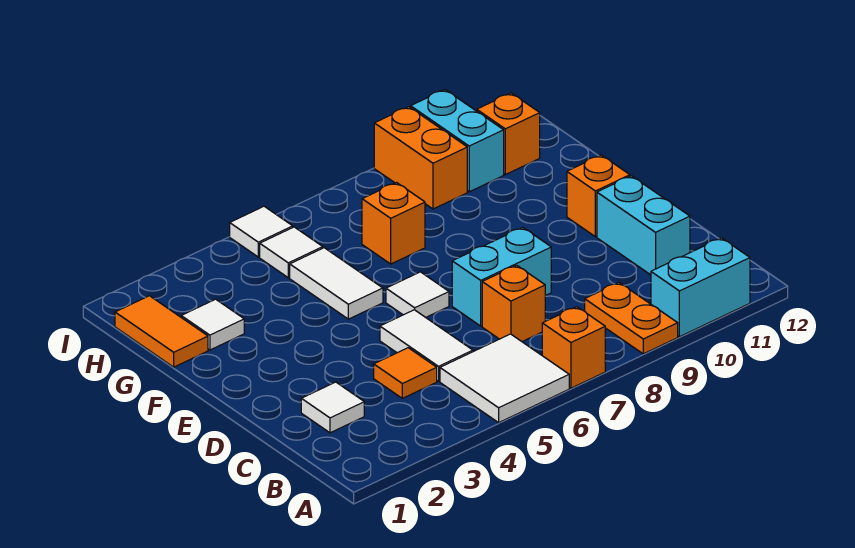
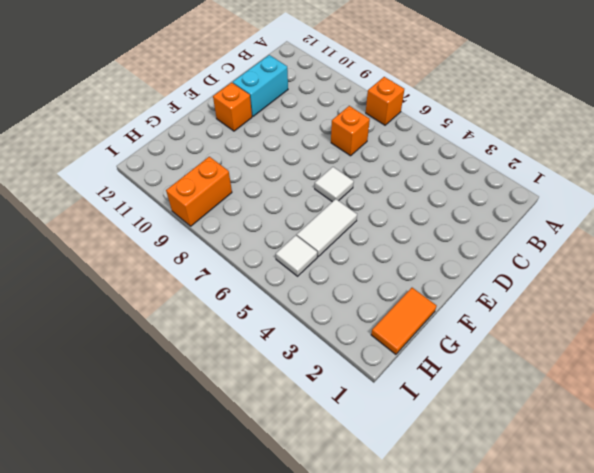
none -> white tile A5:B6 level 1
none -> orange plate A9:B9 level 1
none -> cyan brick A10:A11 level 1

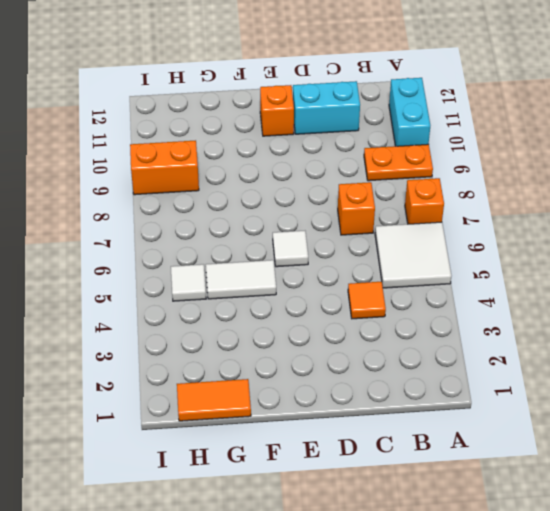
none -> white tile C2 level 1
none -> white tile C5:D5 level 1
none -> cyan brick D7:D8 level 1

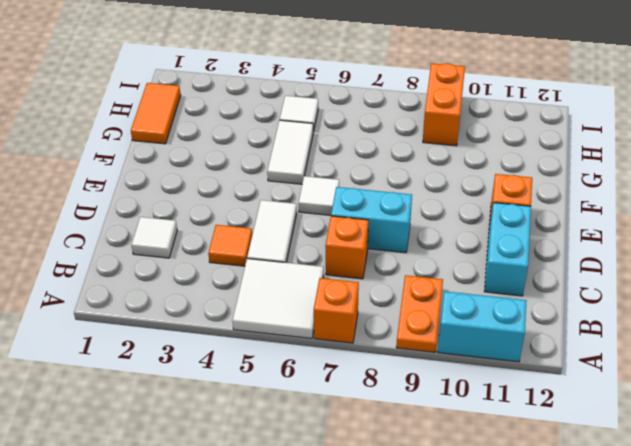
none -> white tile G2 level 1
none -> orange brick G7 level 1
none -> cyan brick H10:I10 level 1

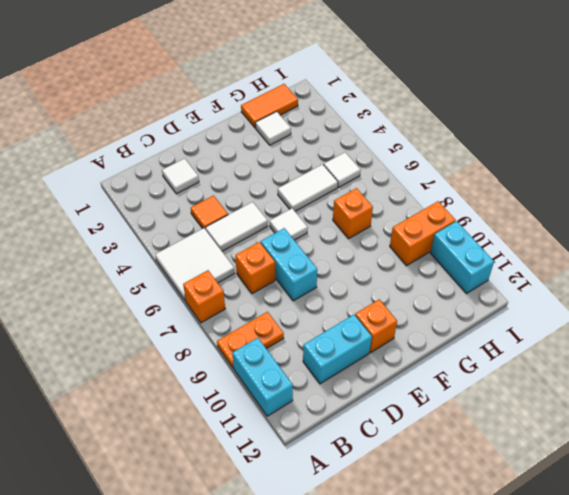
cyan brick I10:I11 level 1 -> cyan brick H10:I10 level 1
none -> orange brick H11 level 1
none -> white tile I5 level 1

